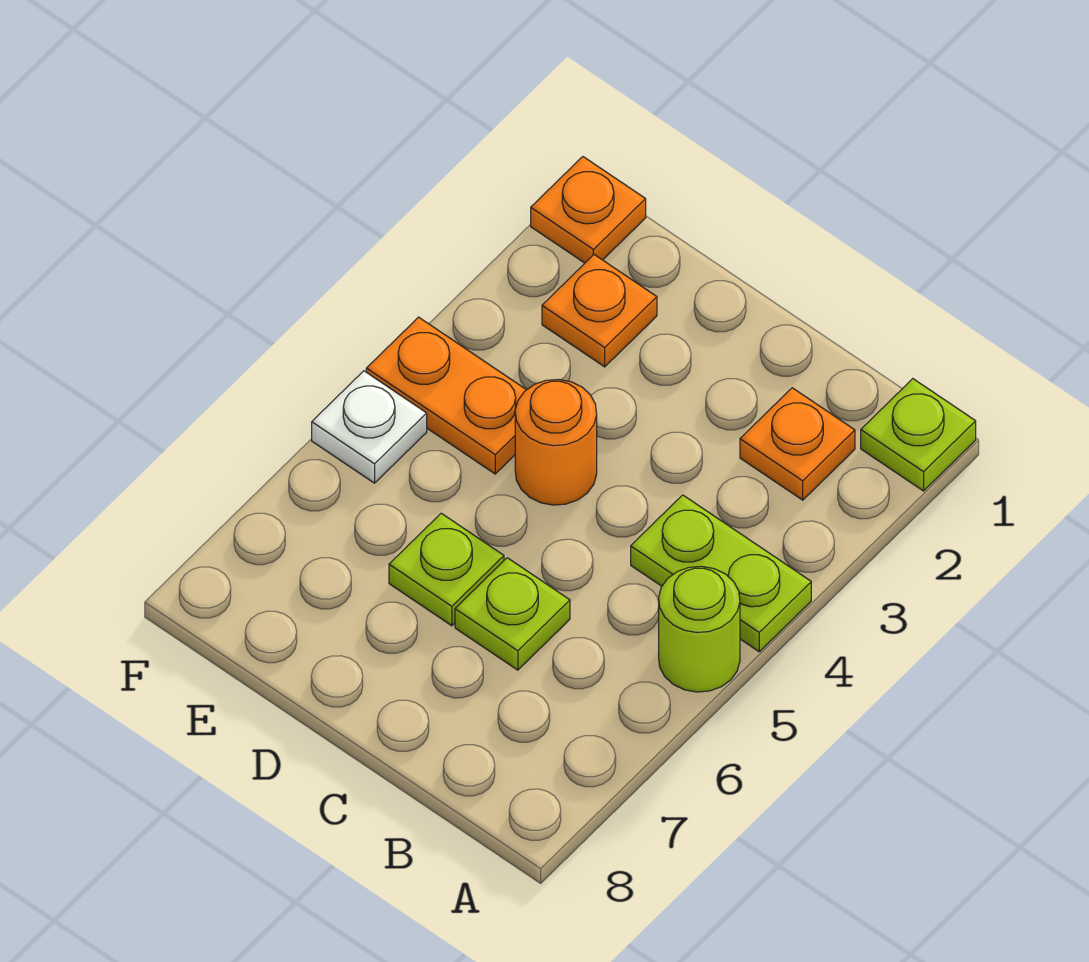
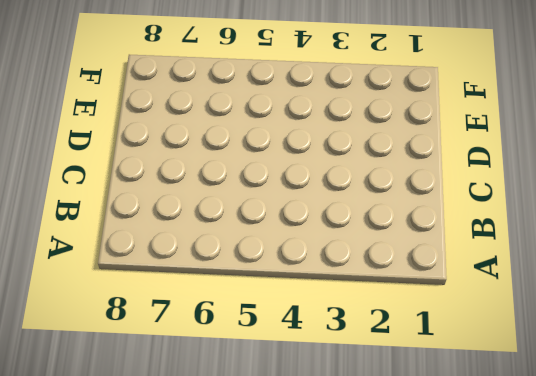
none -> lime plate A1 level 1
none -> lime plate A4:B4 level 1

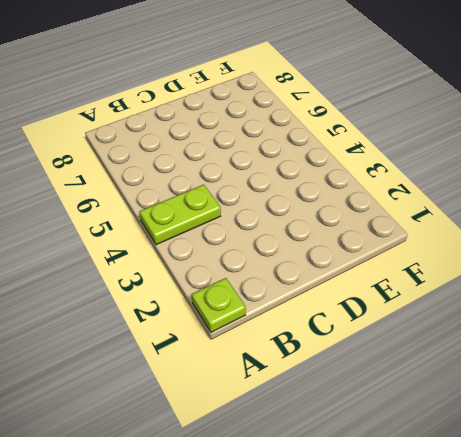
none -> lime round brick A5 level 1
none -> orange plate B2 level 1

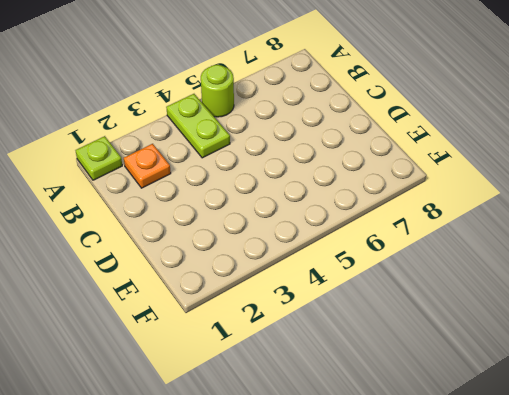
none -> lime plate C6 level 1
none -> orange round brick D4 level 1

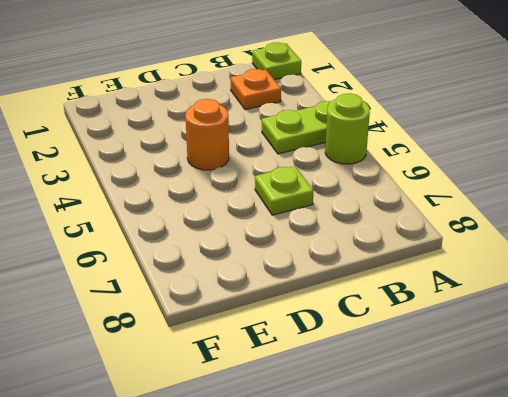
none -> lime plate D6 level 1
none -> orange plate E2 level 1

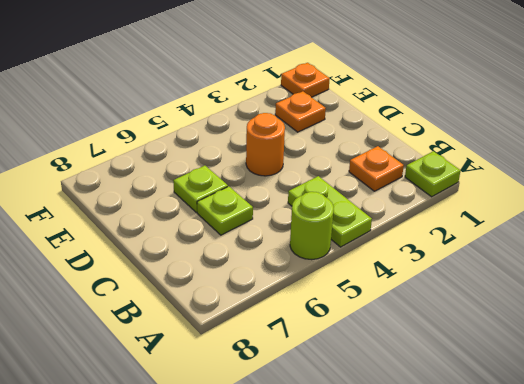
none -> orange plate E4:F4 level 1
none -> white plate F5 level 1

